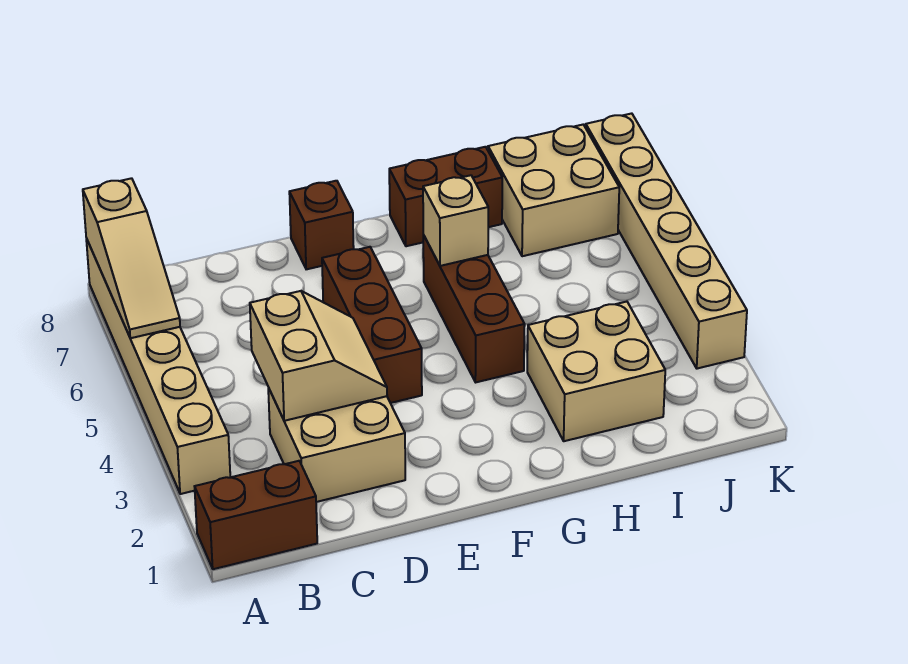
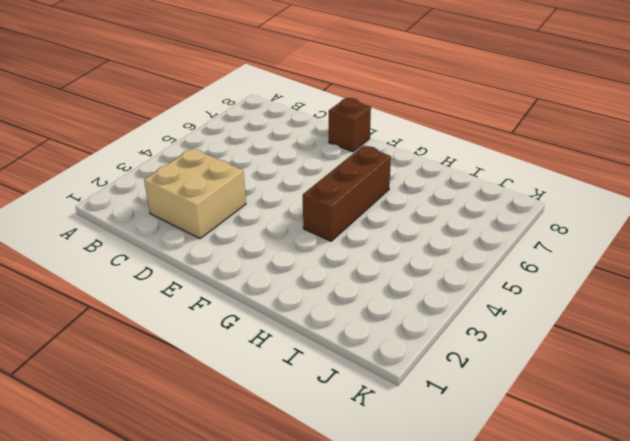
none -> brown brick A1:B1 level 1
none -> tan brick A3:A8 level 1
none -> brown brick E4:E6 level 1

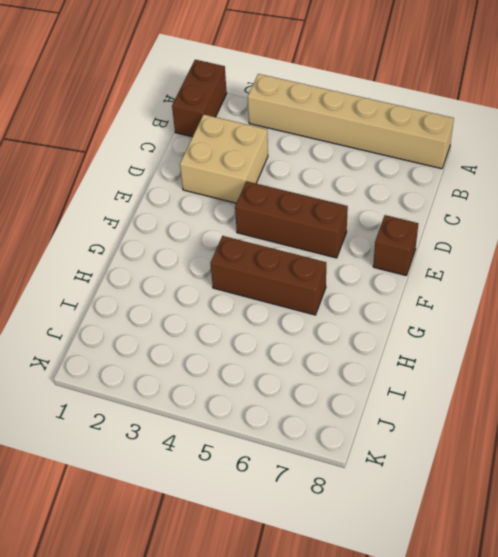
none -> brown brick G8:H8 level 1
none -> tan brick H2:I3 level 1
none -> tan brick I7:J8 level 1

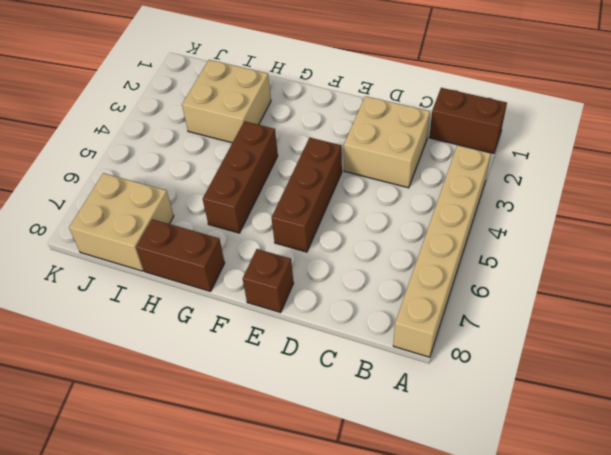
none -> tan brick K3:K8 level 1
none -> tan slope A6:A8 level 2 top 8
none -> tan slope C3:D4 level 2 top C

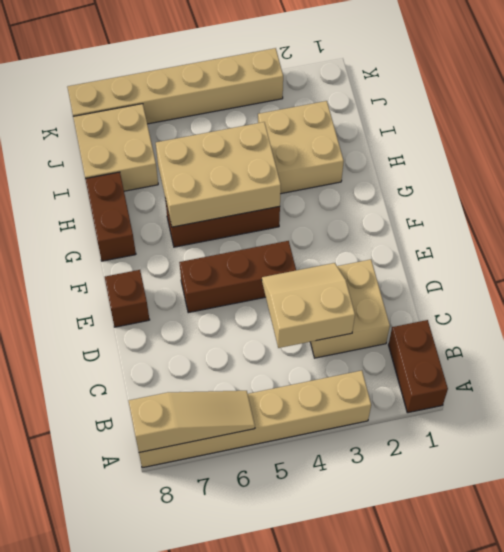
tan brick G4:H6 level 2 -> tan brick G6 level 2

